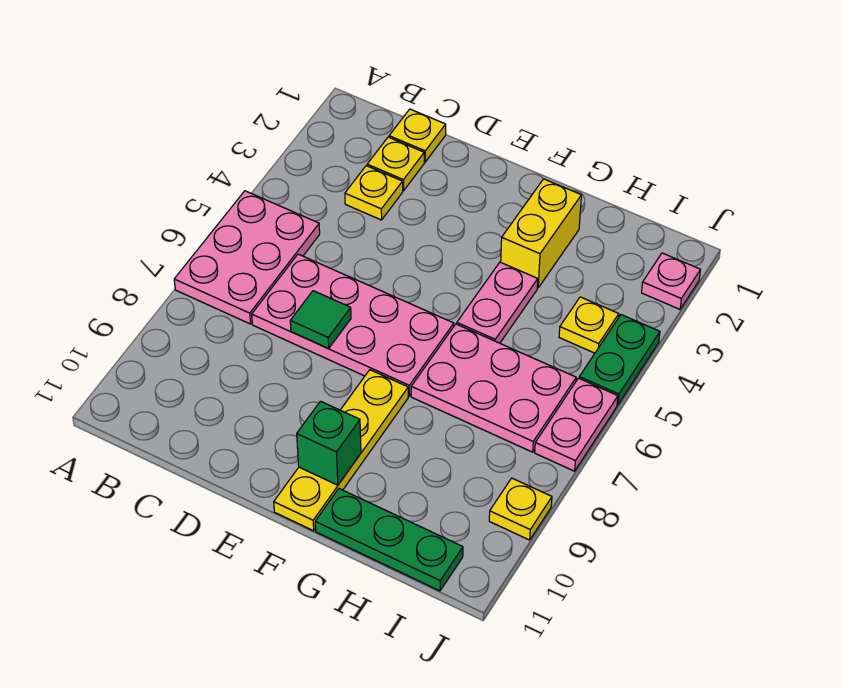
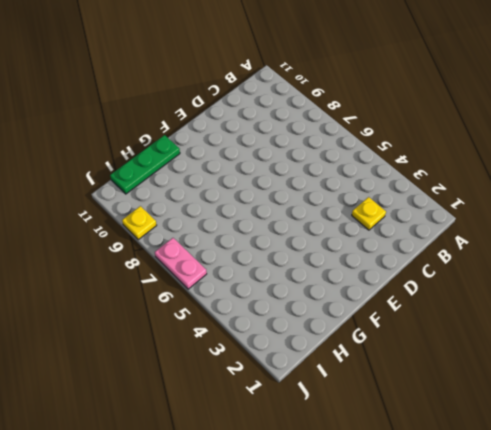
none -> pink plate A5:B7 level 1
none -> yellow plate C1 level 1
none -> yellow plate C2 level 1

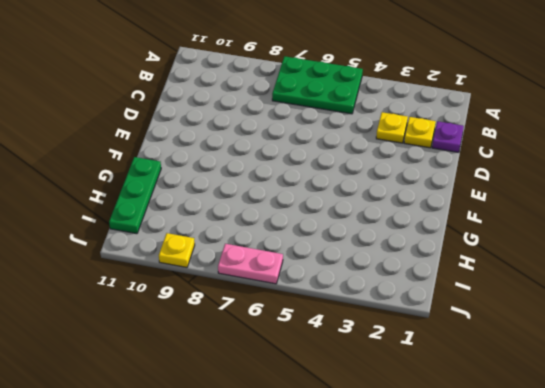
green plate A5:B7 level 1 -> pink plate A5:B7 level 1
purple plate C1 level 1 -> yellow plate C1 level 1
none -> pink plate C6:F7 level 1
none -> yellow plate F8:F11 level 1
none -> yellow brick G2:G3 level 1

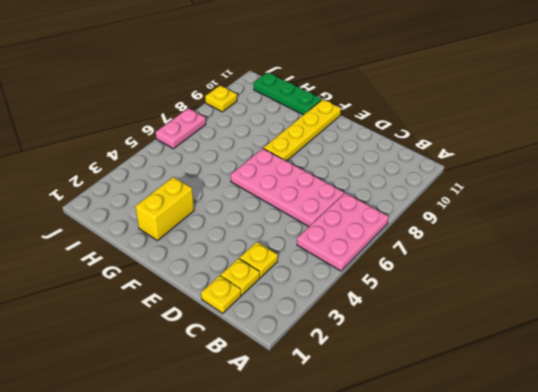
none -> pink plate G4:G5 level 1
none -> pink plate G6:I7 level 1
none -> yellow plate I4 level 1

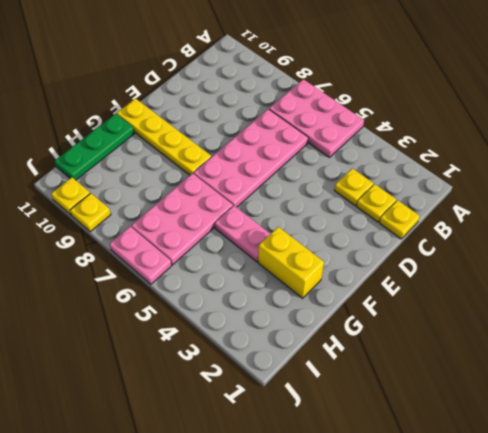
yellow plate J10 level 1 -> yellow plate I4 level 1
none -> pink plate J2 level 1
none -> green plate J4:J5 level 1
none -> green tile D7 level 2

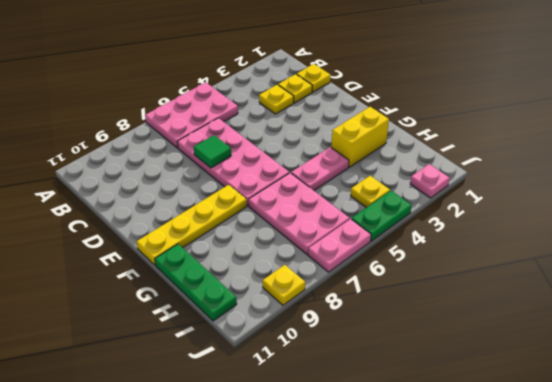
none -> green brick F10 level 2

